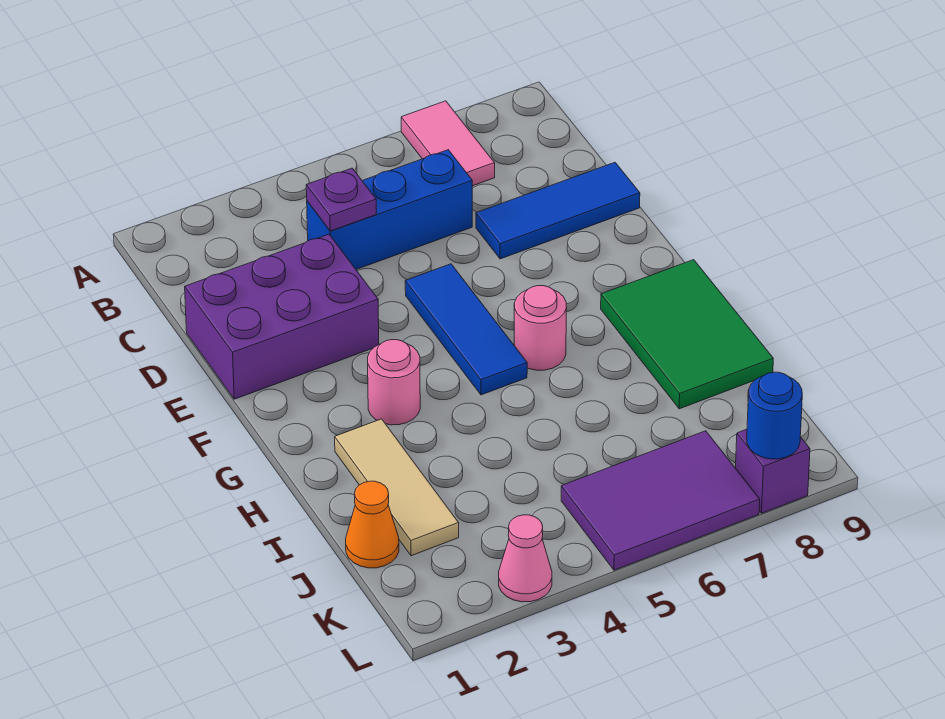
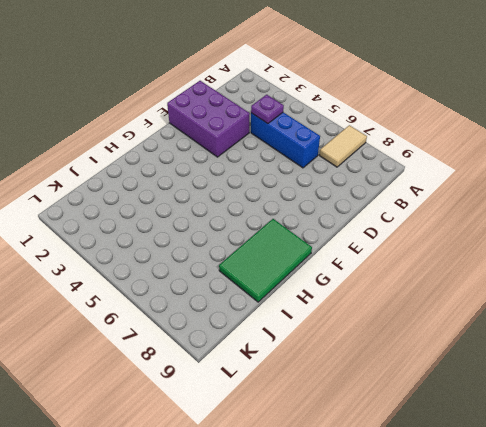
tan tile A7:B7 level 1 -> pink tile A7:B7 level 1
none -> blue tile D7:D9 level 1
none -> blue tile E5:G5 level 1
none -> pink round brick G3 level 1

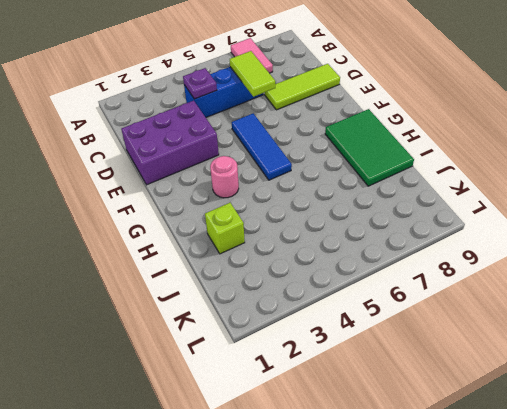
lime tile C6:D6 level 2 -> none
lime tile D7:D9 level 1 -> blue tile D7:D9 level 1
lime brick I2 level 1 -> tan tile H2:J2 level 1
none -> pink round brick G6 level 1
none -> orange cone J1 level 1
none -> purple tile K5:L7 level 1

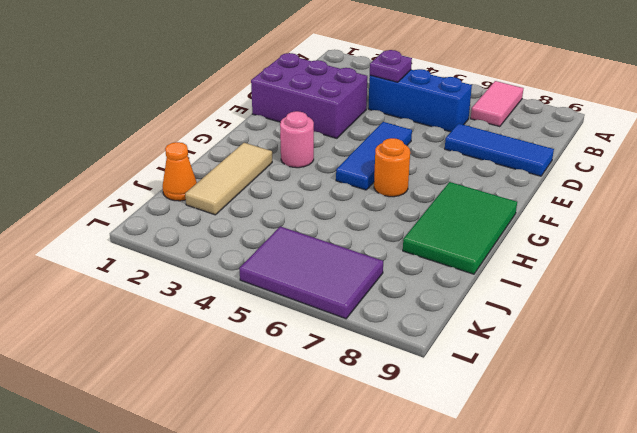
orange round brick G6 level 1 -> pink round brick G6 level 1
none -> pink cone L3 level 1
none -> purple brick L8 level 1
none -> blue round brick L8 level 2

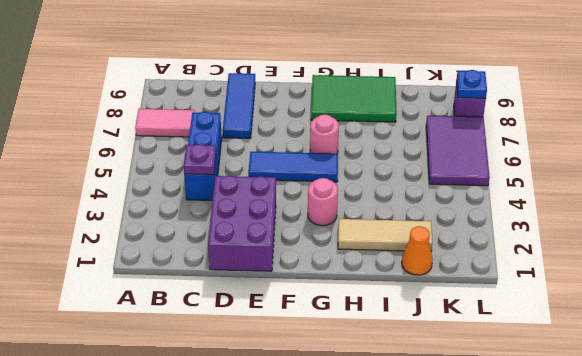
blue plate L8 level 2 -> blue round brick L8 level 2
none -> pink cone L3 level 1

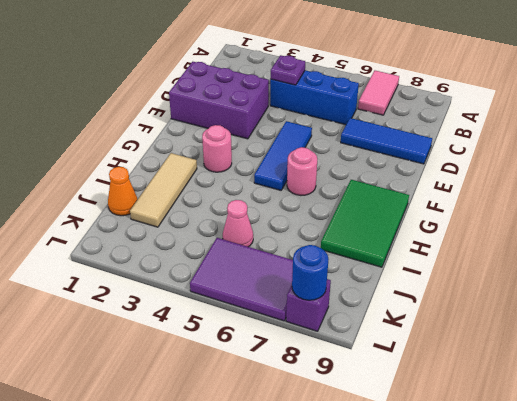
pink cone J5 level 1 -> pink cone L3 level 1

